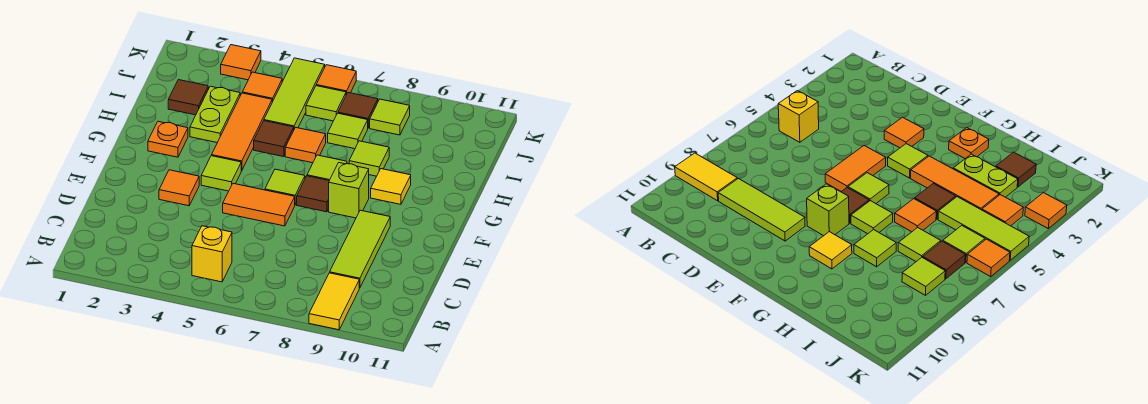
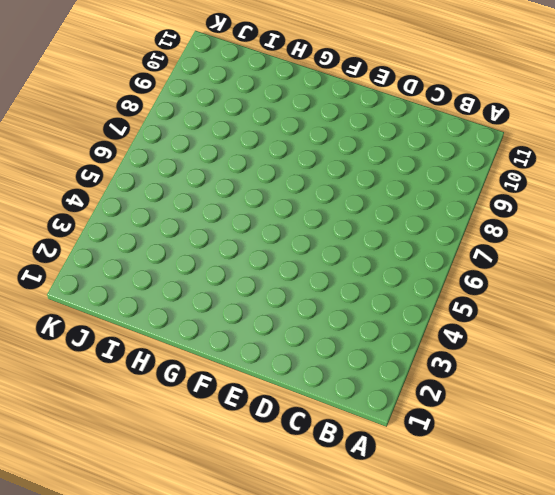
none -> yellow tile A9:B9 level 1
none -> yellow brick B5 level 1
none -> lime tile C9:E9 level 1

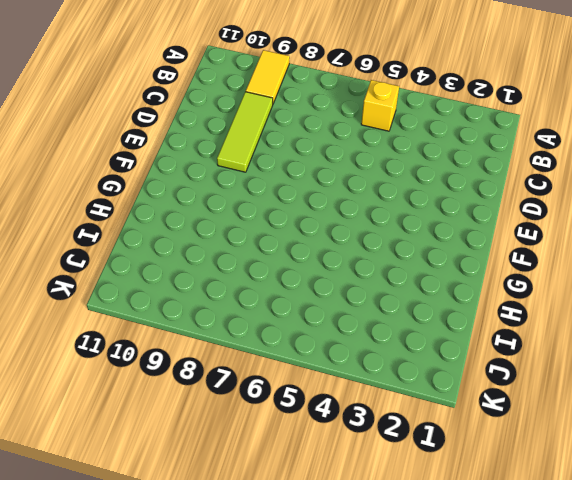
none -> orange tile E3 level 1
none -> orange tile E5:E6 level 1
none -> lime tile F4 level 1

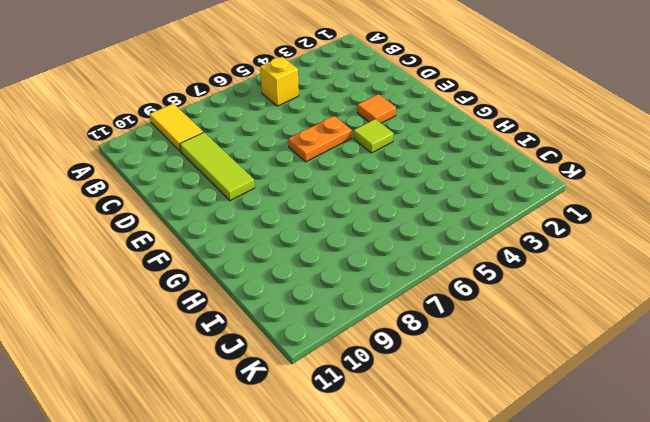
orange plate E5:E6 level 1 -> orange tile E5:E6 level 1
none -> lime tile F6 level 1
none -> brown tile F7 level 1
none -> lime brick F8 level 1

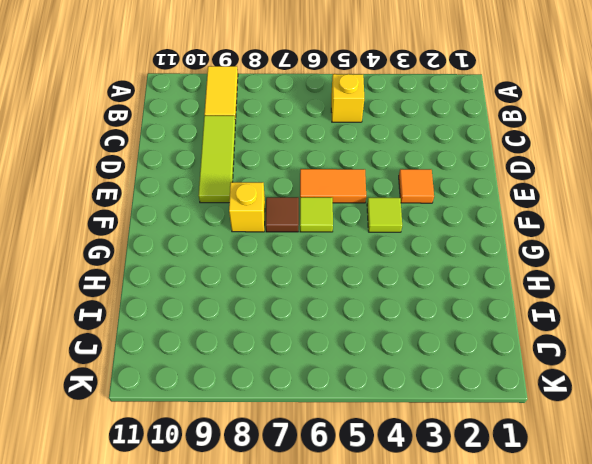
yellow brick F8 level 1 -> lime brick F8 level 1
none -> orange plate G2 level 1
none -> orange tile G4:I4 level 1
none -> lime tile G7 level 1

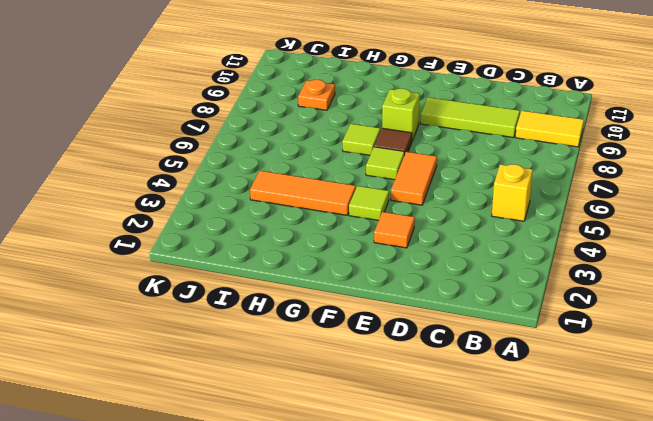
orange plate I9 level 1 -> orange plate G2 level 1
none -> yellow tile G9 level 1
none -> lime plate H3:I3 level 1
none -> brown tile H5 level 1

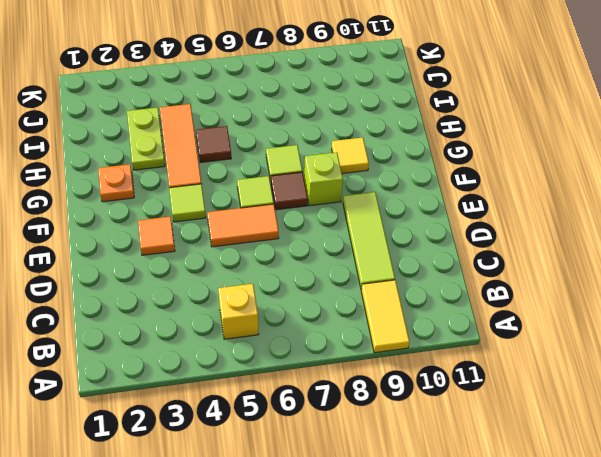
none -> orange tile H6 level 1
none -> lime tile H8 level 1
none -> brown tile I2 level 1

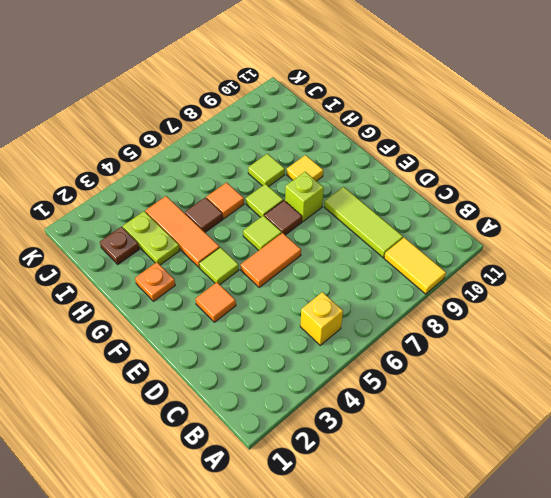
brown plate I2 level 1 -> brown tile I2 level 1
none -> lime tile I5:K5 level 1
none -> lime tile I7 level 1
none -> orange tile J4 level 1

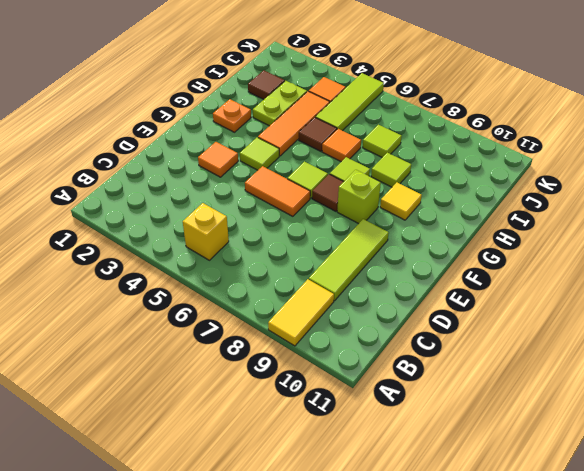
none -> lime tile J6 level 1
none -> brown tile J7 level 1
none -> lime tile J8 level 1

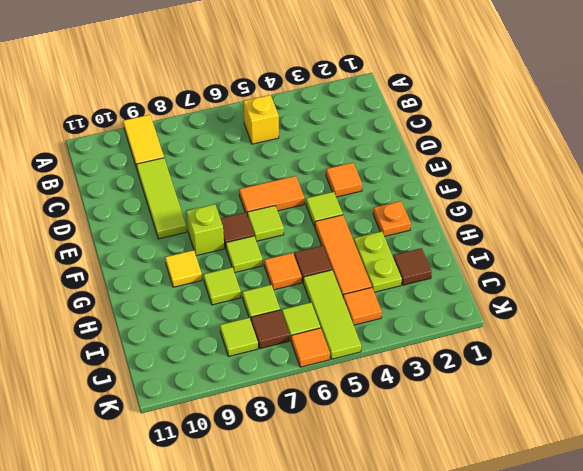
none -> orange tile K3 level 1

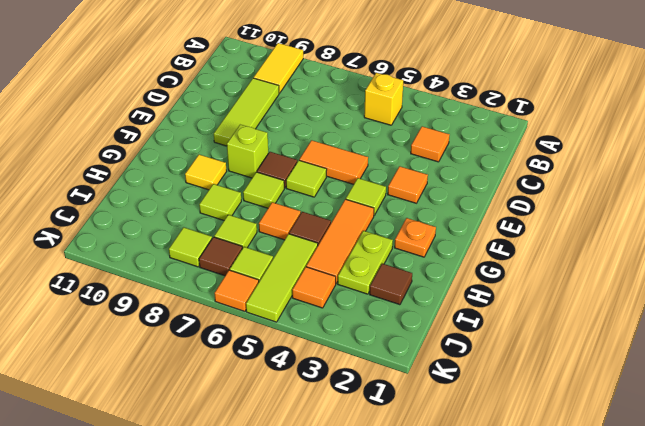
orange tile C3 level 1 -> orange tile K3 level 1

